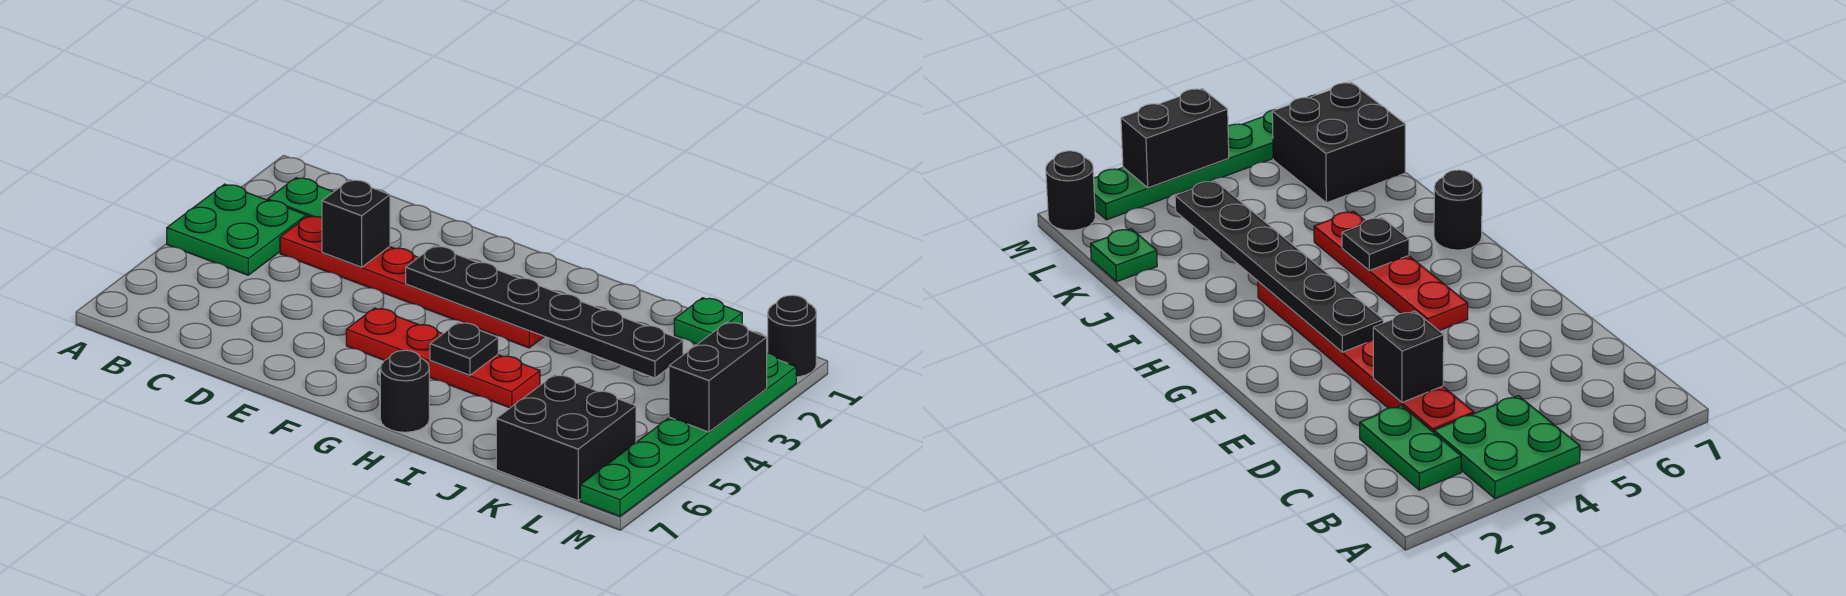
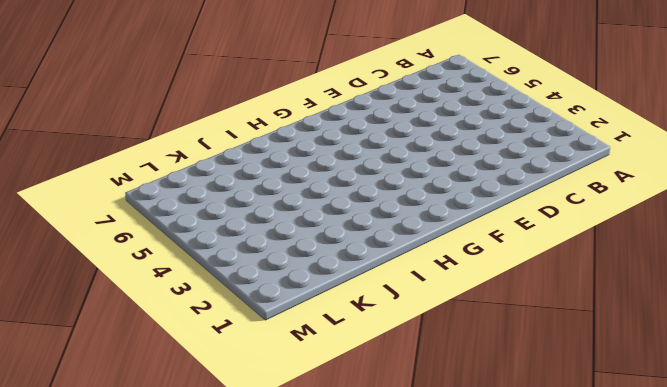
none -> green plate A3:B4 level 1
none -> green plate B2:C2 level 1
none -> red plate C3:H3 level 1

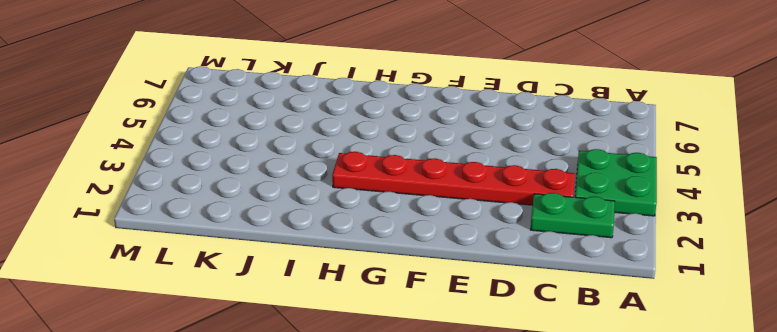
none -> red plate F5:I5 level 1
none -> black round brick H7 level 1
none -> green plate K1 level 1

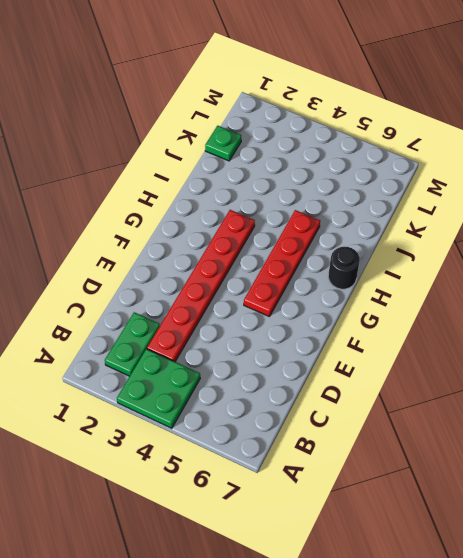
none -> black brick K6:L7 level 1
none -> black round brick M1 level 1
none -> green plate M2:M7 level 1

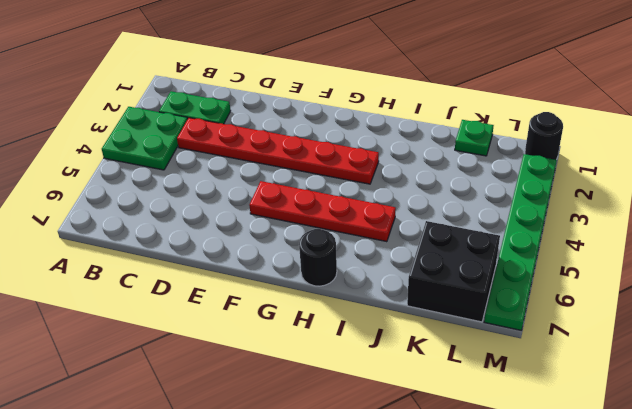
none -> black brick D3 level 2
none -> black plate F3:K3 level 2
none -> black plate H5 level 2

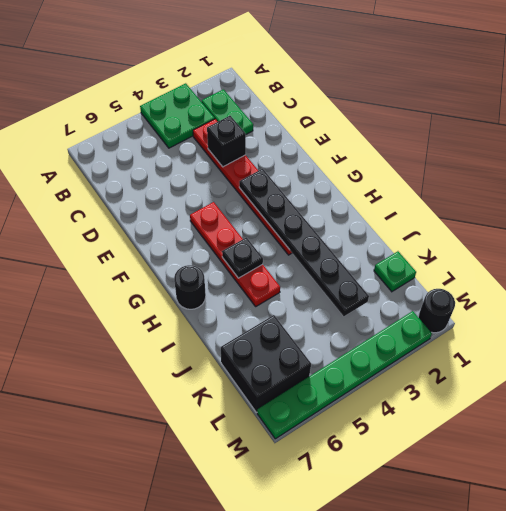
none -> black brick M3:M4 level 2

